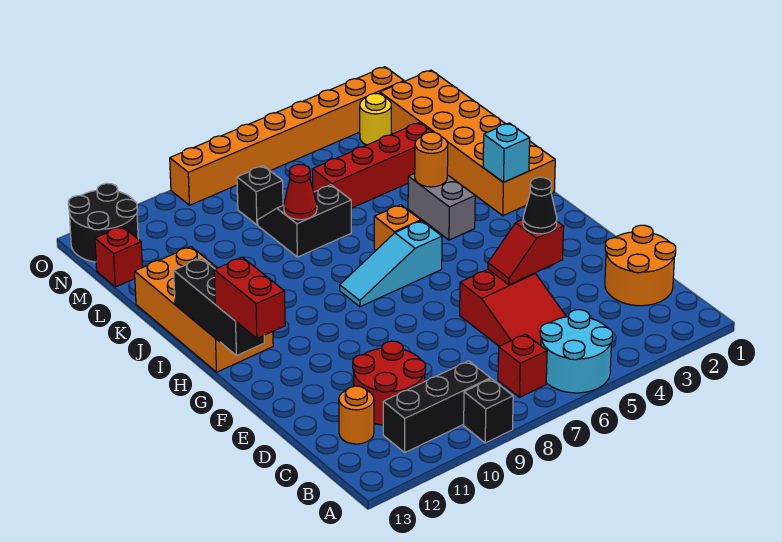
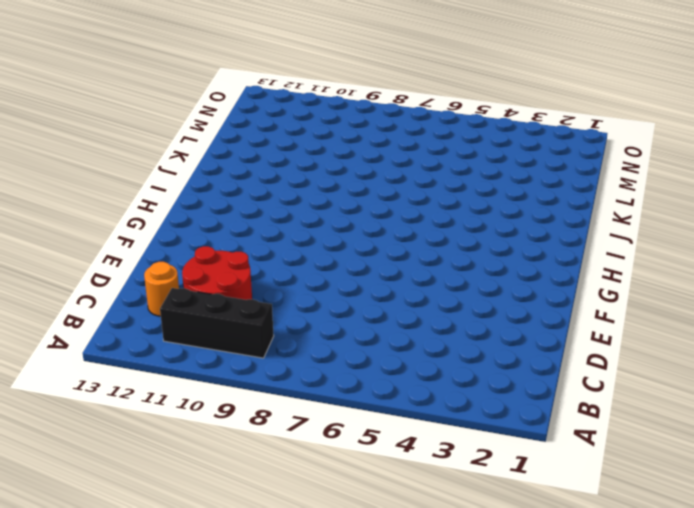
none -> cyan round brick A5:B6 level 1
none -> black brick A9 level 1
none -> red brick B7 level 1

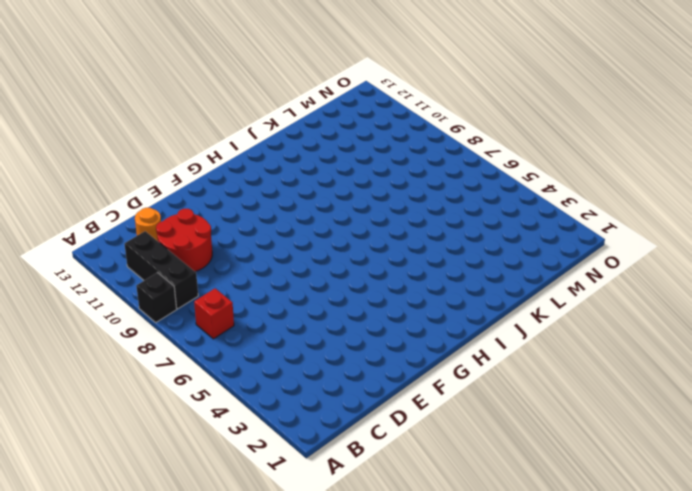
none -> cyan round brick A5:B6 level 1
none -> orange round brick C1:D2 level 1
none -> red slope C5:E6 level 1 top E

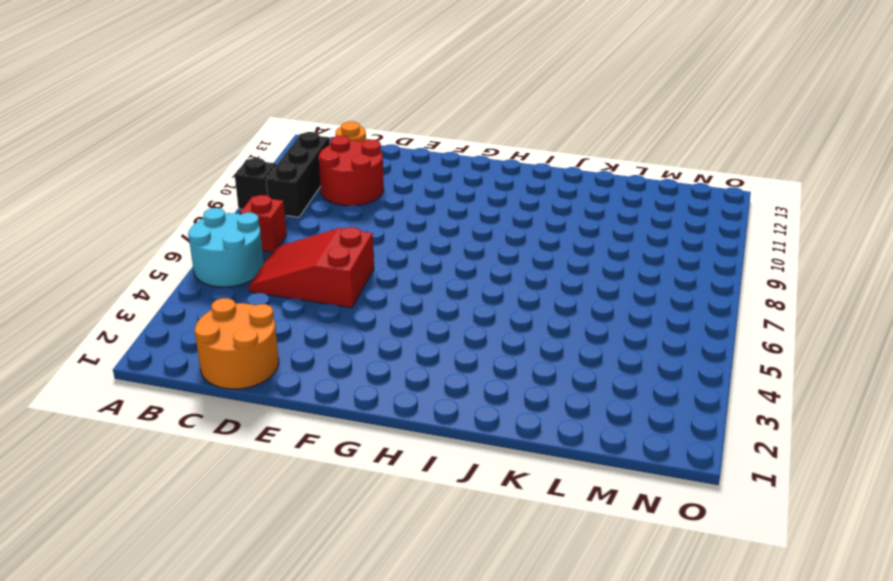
none -> cyan slope H6:H8 level 1 top 6
none -> orange brick H12:K13 level 1
none -> orange brick I1:N2 level 1

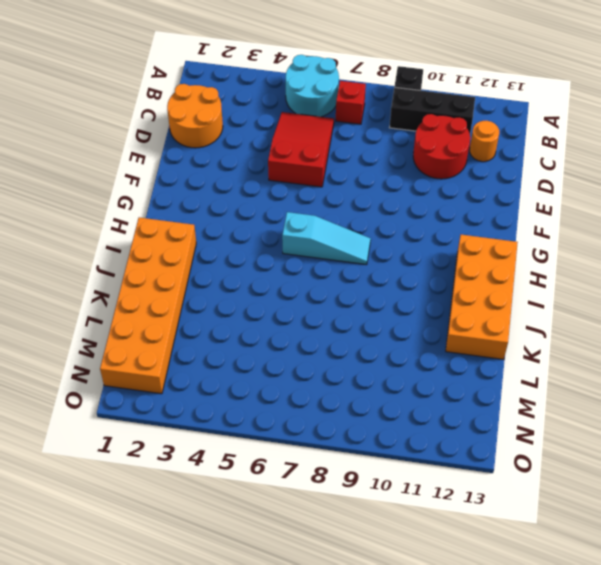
none -> grey brick I4:J4 level 1
none -> orange brick I6 level 1
none -> black slope K7:L8 level 1 top K

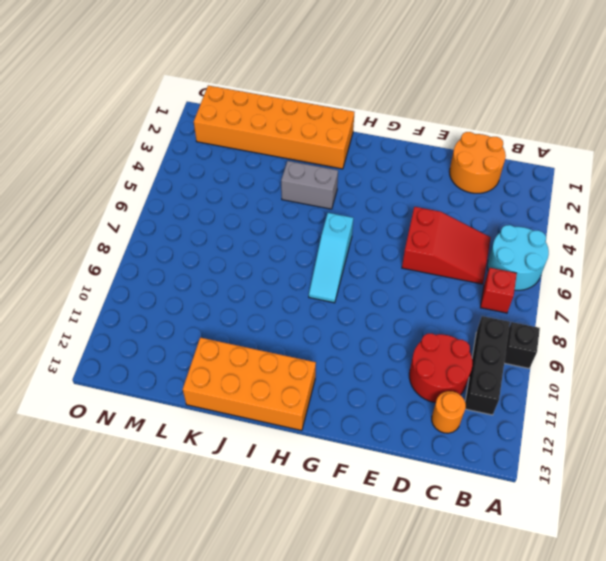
none -> orange brick I6 level 1
none -> black slope K7:L8 level 1 top K
none -> red brick L3:L6 level 1

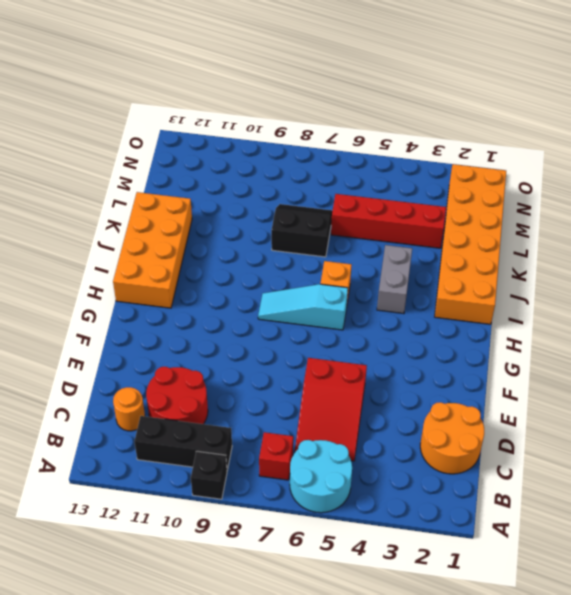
none -> black brick M8 level 1
none -> red brick M13 level 1
none -> yellow round brick N3 level 1

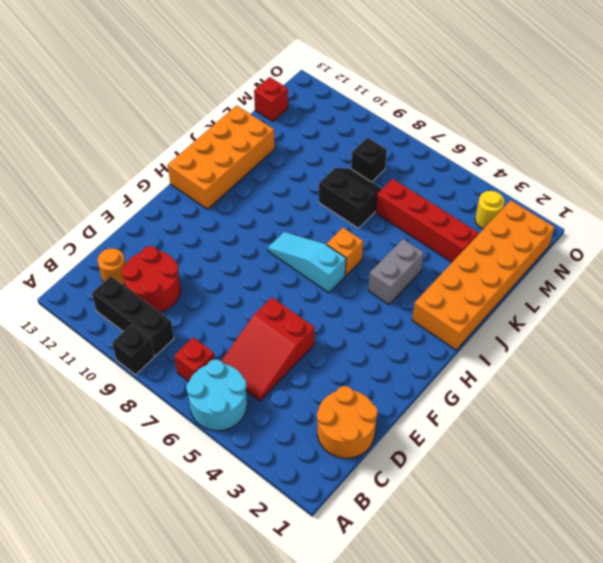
none -> black round brick N12:O13 level 1
none -> orange brick O2:O9 level 1
none -> red slope E4:E5 level 2 top 4

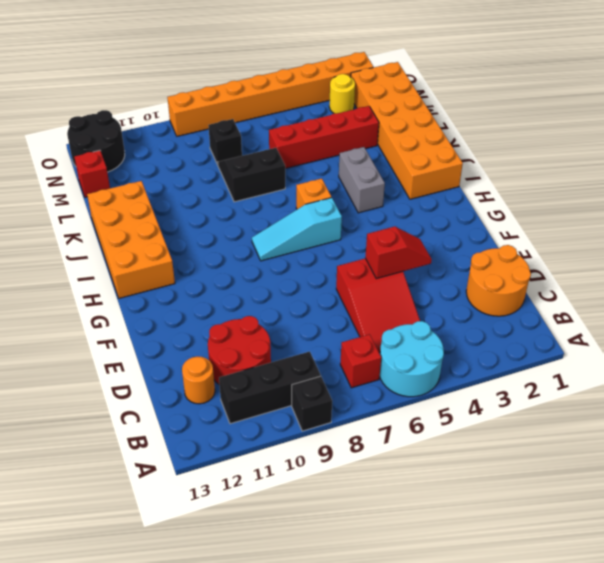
red slope E4:E5 level 2 top 5 -> red slope E4:E5 level 2 top 4
none -> black brick G13:I13 level 2
none -> cyan brick I2 level 2
none -> orange round brick J4 level 2

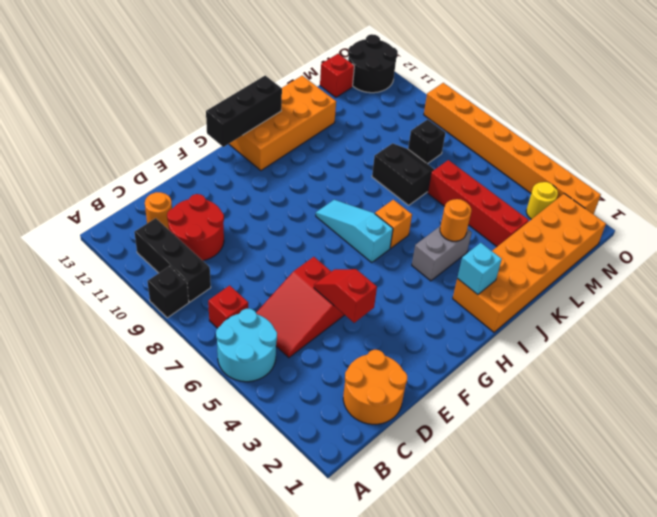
none -> red cone K8 level 2
none -> black cone E4 level 3
none -> red brick F13:G13 level 3

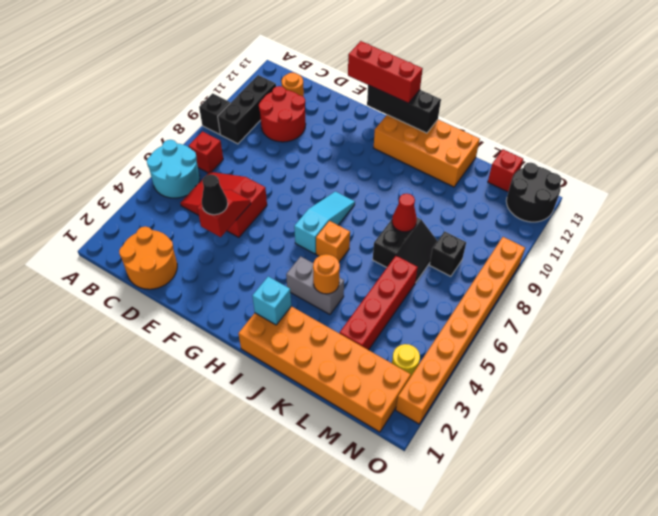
red brick F13:H13 level 3 -> red brick F13:G13 level 3

